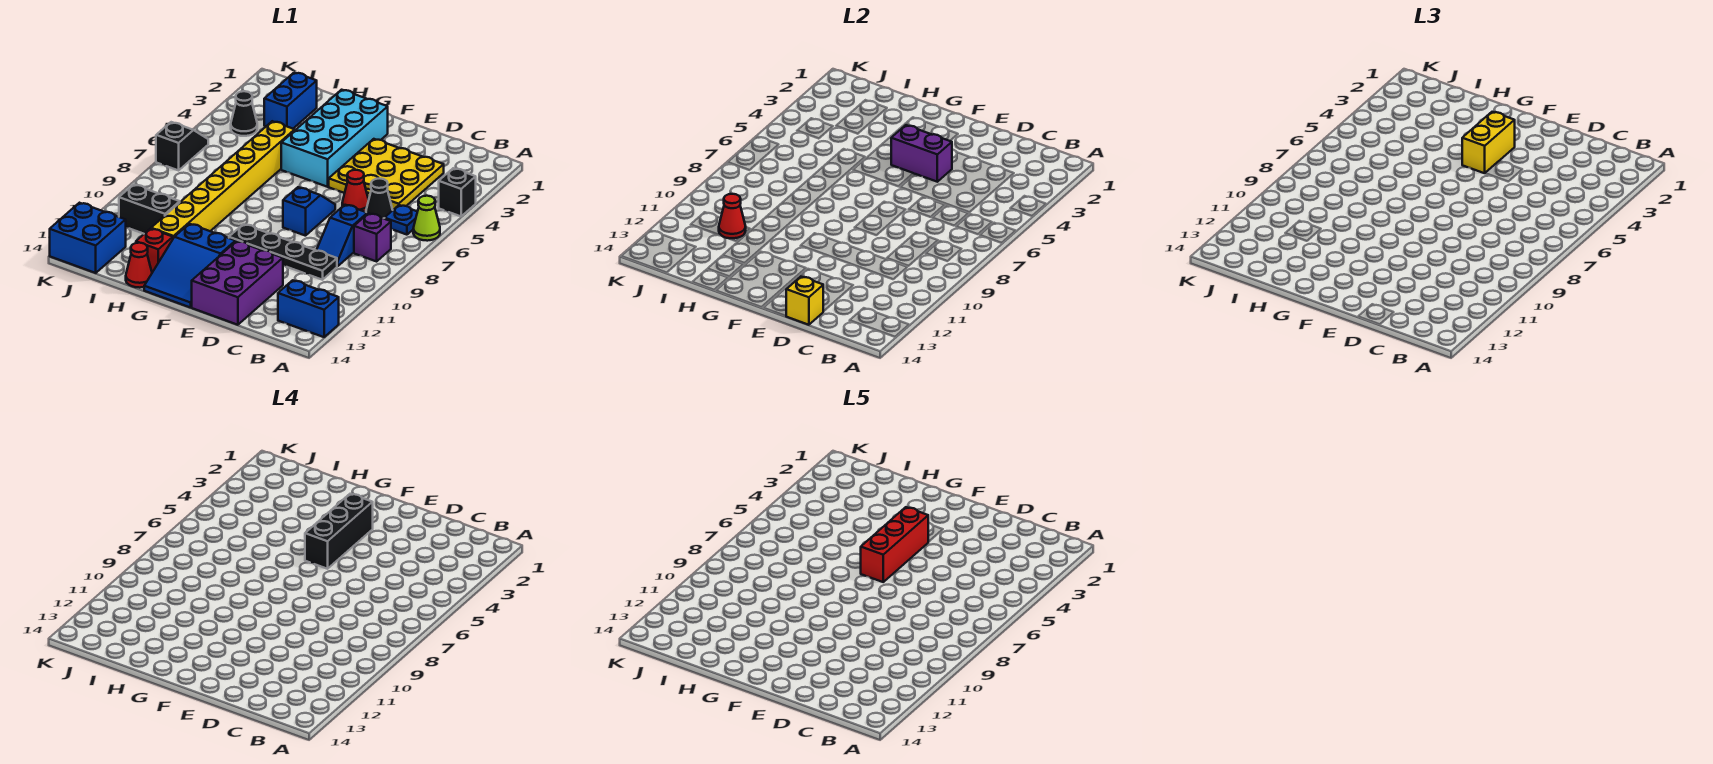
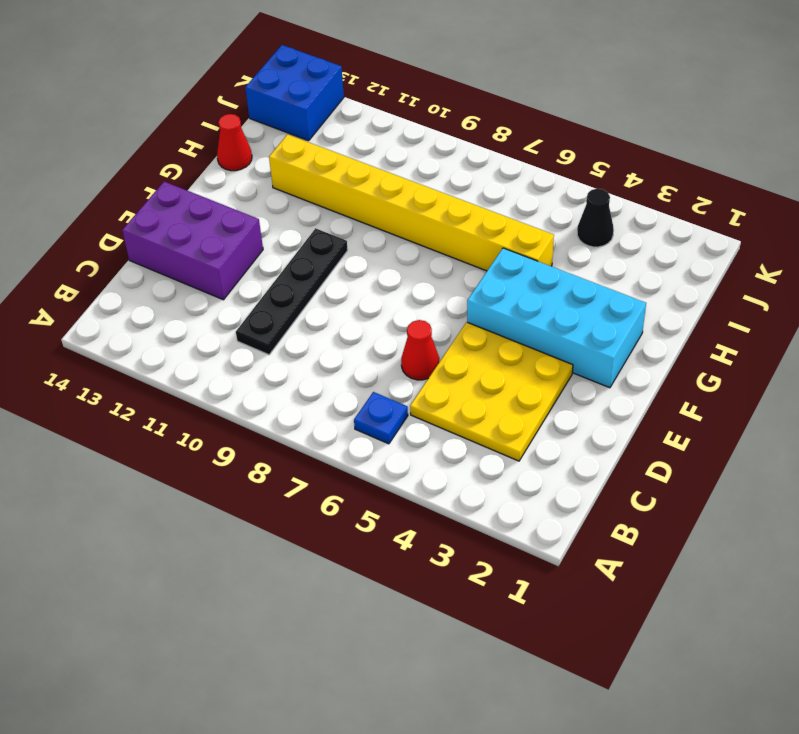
none -> black brick A4 level 1
none -> lime cone A6 level 1
none -> blue brick A13:B13 level 1

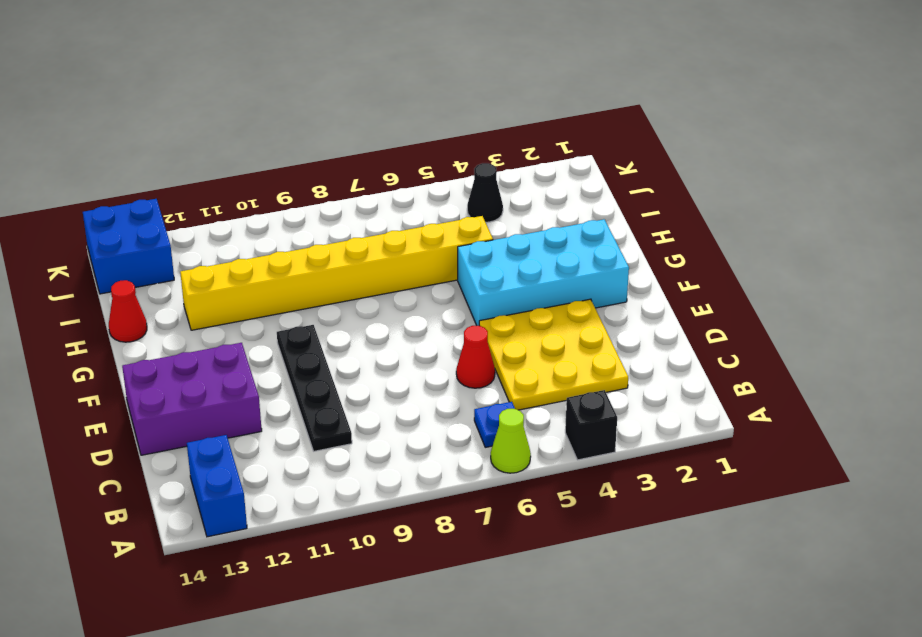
none -> purple brick B8 level 1
none -> black cone C6 level 1
none -> blue slope C8:C9 level 1 top 8

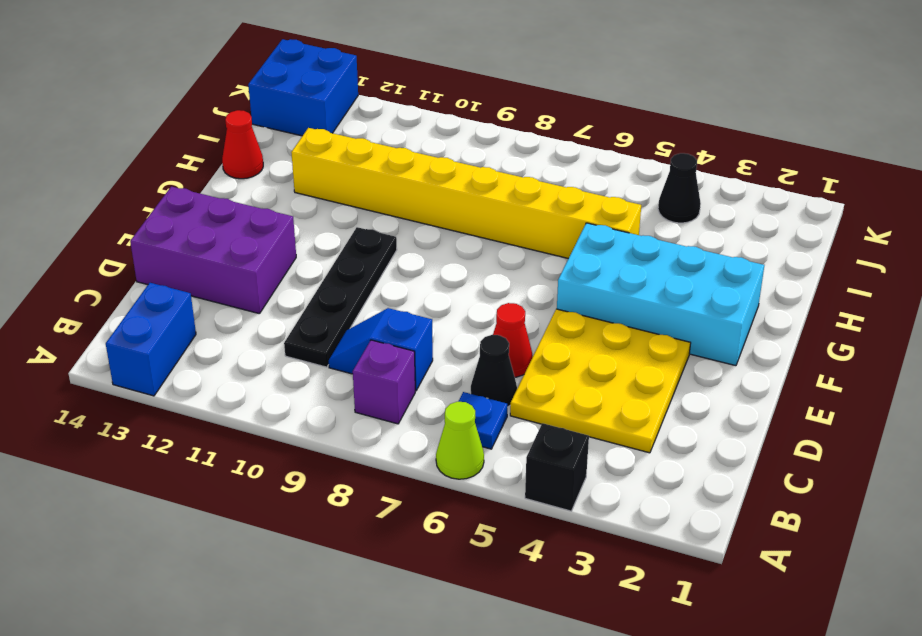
none -> blue slope E7:E8 level 1 top 8
none -> blue slope F12:G14 level 1 top 12
none -> red brick H13 level 1

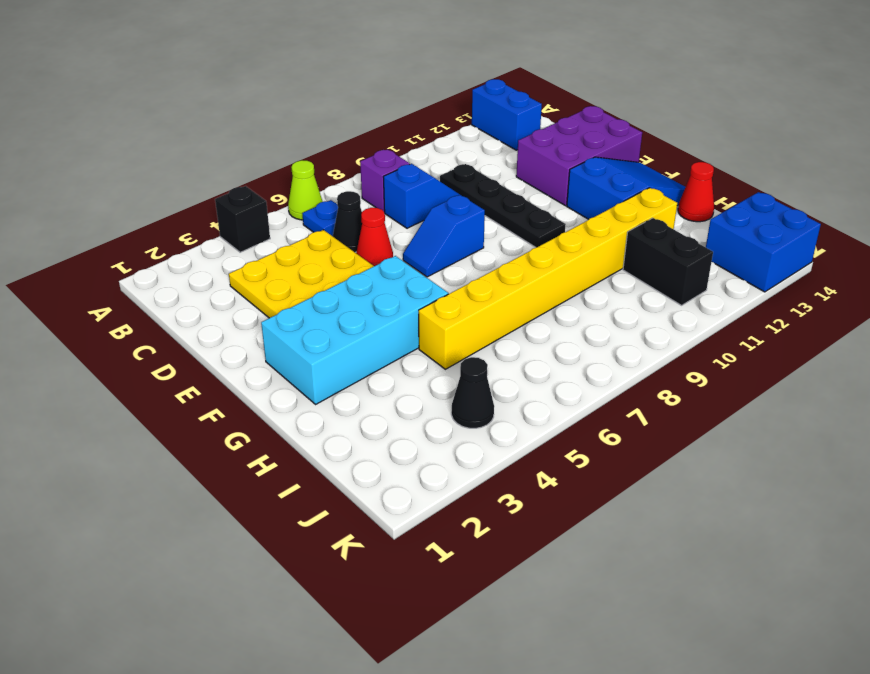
none -> red brick H13 level 1
none -> blue brick I2:I3 level 1
none -> black slope K6:K7 level 1 top 7

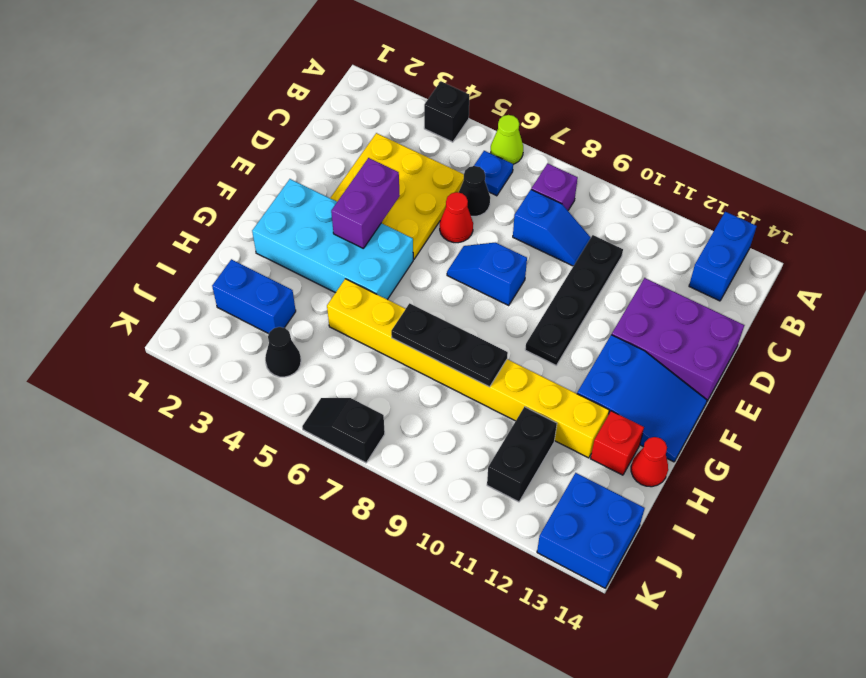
black plate H7:H9 level 2 -> none
none -> yellow brick D14 level 2
none -> red cone I11 level 2
none -> yellow brick F3:F4 level 3

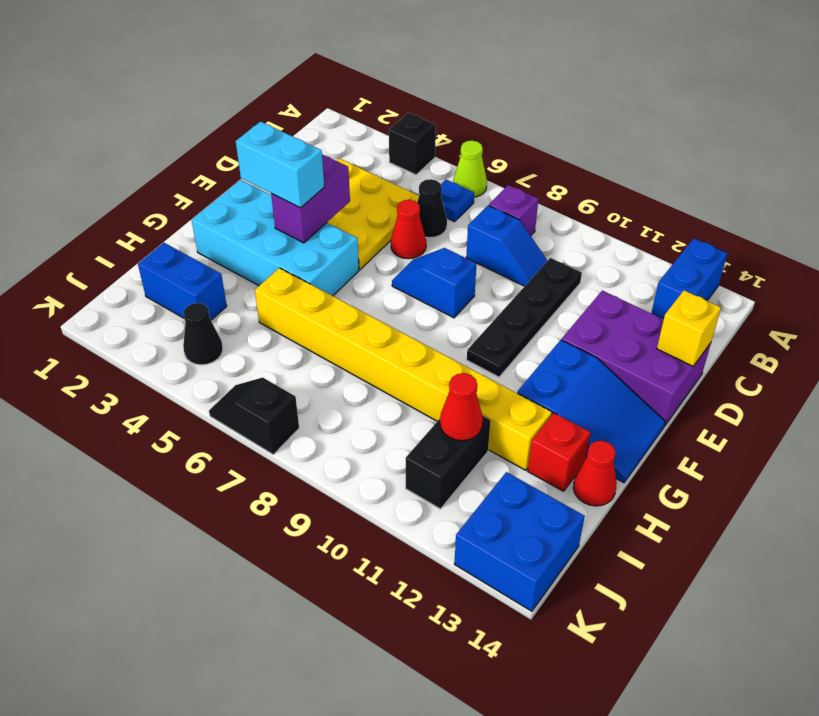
cyan brick F3:F4 level 3 -> yellow brick F3:F4 level 3
none -> black brick F3:F5 level 4
none -> red brick F4:F6 level 5

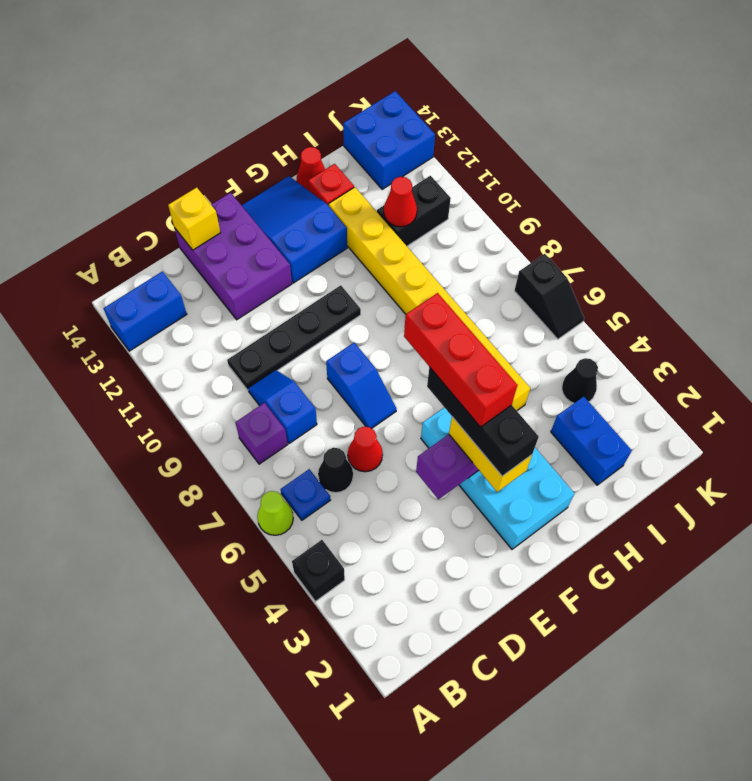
none -> yellow plate C3:E5 level 1

